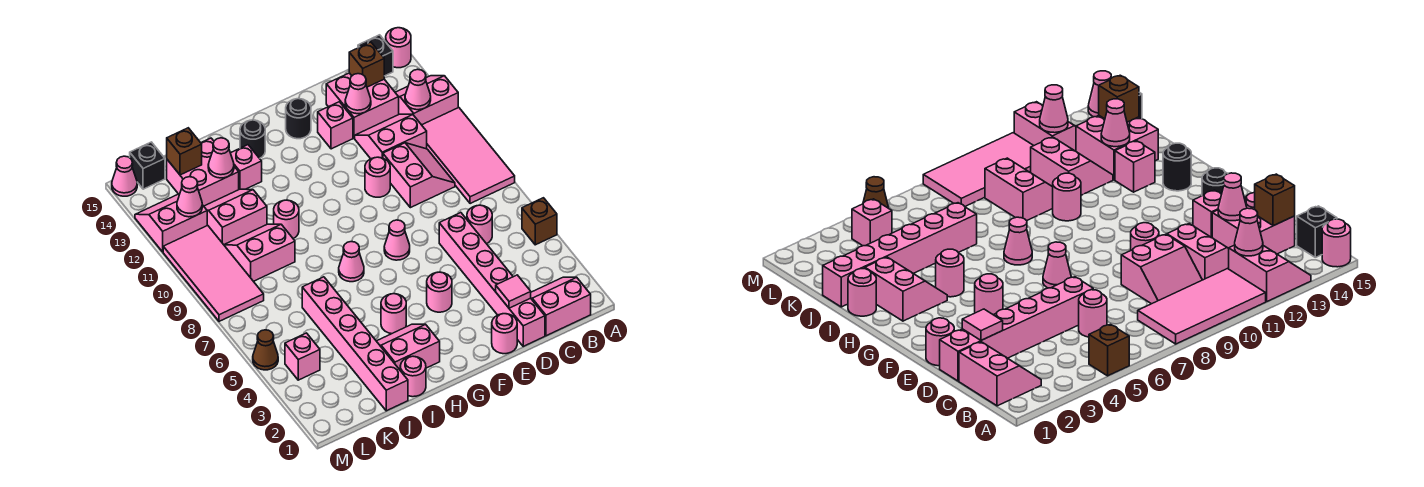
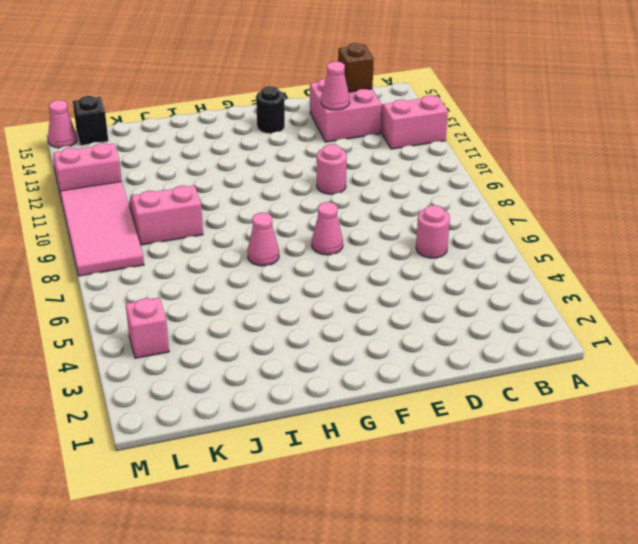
none -> brown brick A5 level 1
none -> pink tile A8:B11 level 1
none -> pink round brick A15 level 1
none -> pink slope B1:C2 level 1 top 1

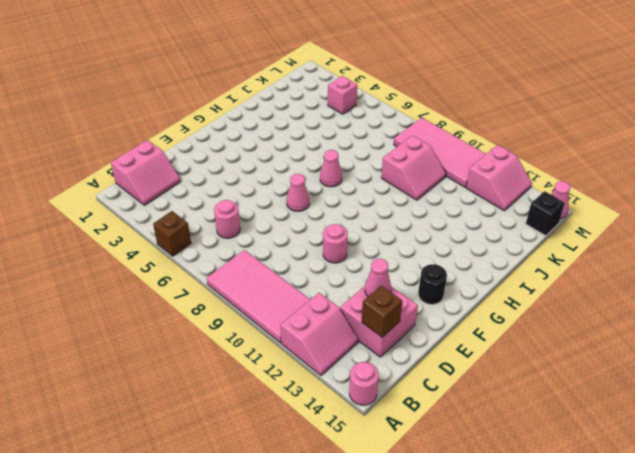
none -> black brick B15 level 1
none -> pink slope C9:D10 level 1 top D
none -> pink slope C11:D12 level 1 top 11
none -> pink brick D1:D6 level 1

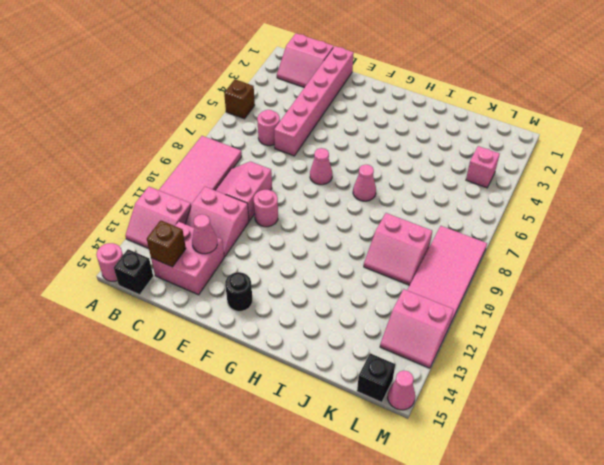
none -> pink round brick E1 level 1
none -> pink brick E13 level 1
none -> pink round brick F4 level 1
none -> pink slope H2:I3 level 1 top 2

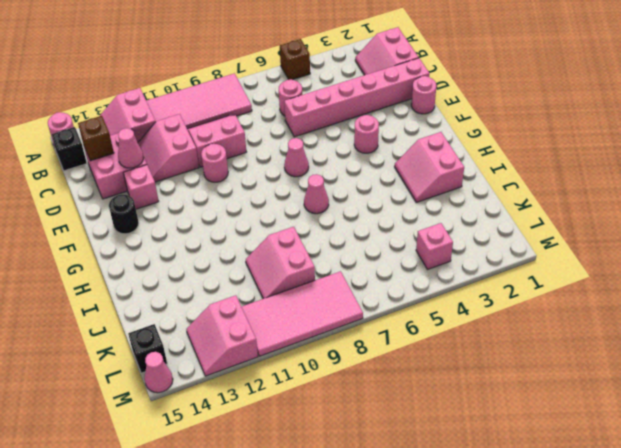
none -> pink round brick H4 level 1
none -> black round brick H14 level 1
none -> pink round brick I1 level 1
none -> pink round brick I10 level 1

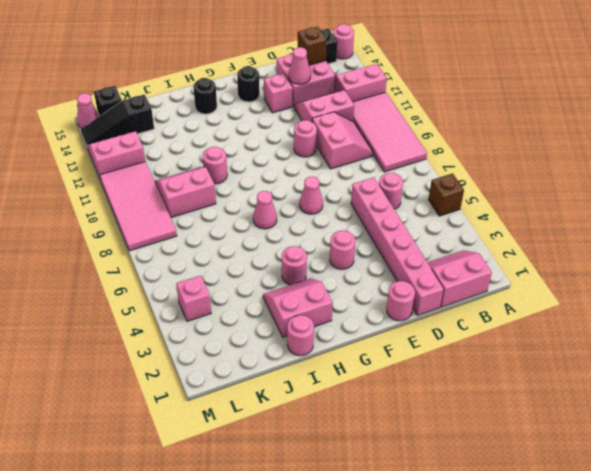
black slope K14:M14 level 1 top K -> pink brick J13:K14 level 1
none -> pink brick I13 level 1
none -> pink brick J1:J6 level 1
none -> pink slope J11:K12 level 1 top 11
none -> brown cone M5 level 1

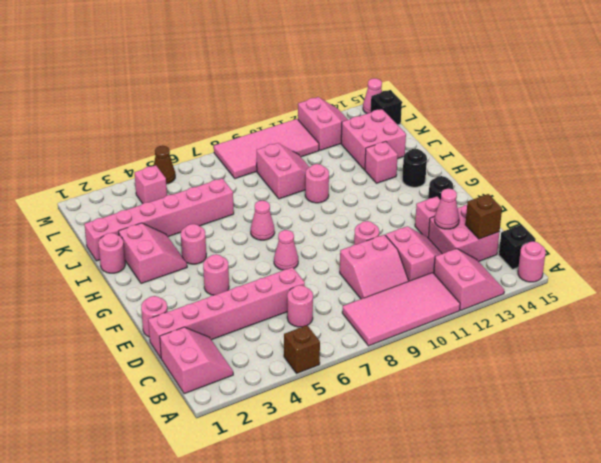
none -> pink slope J11:K12 level 1 top 11
none -> pink cone B12 level 2
none -> pink tile D2 level 2
none -> pink cone J13 level 2

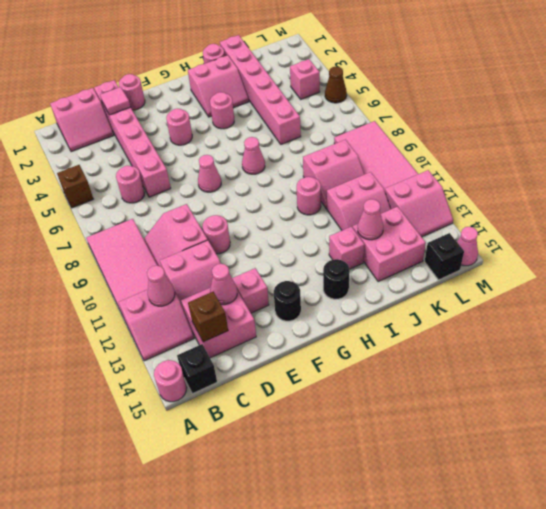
none -> brown brick K14 level 2
none -> pink cone L12 level 2

